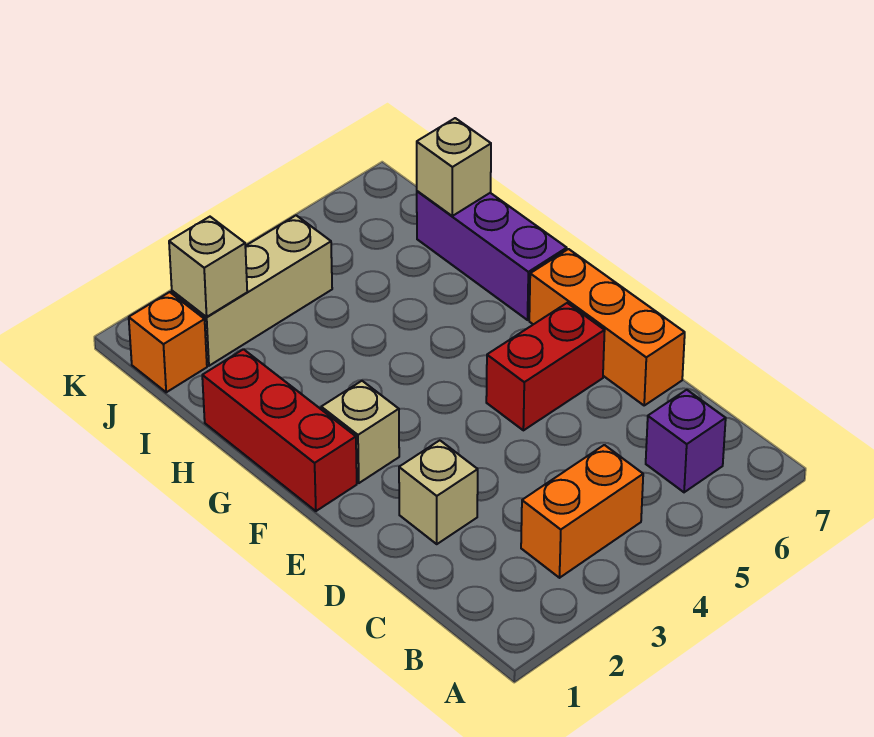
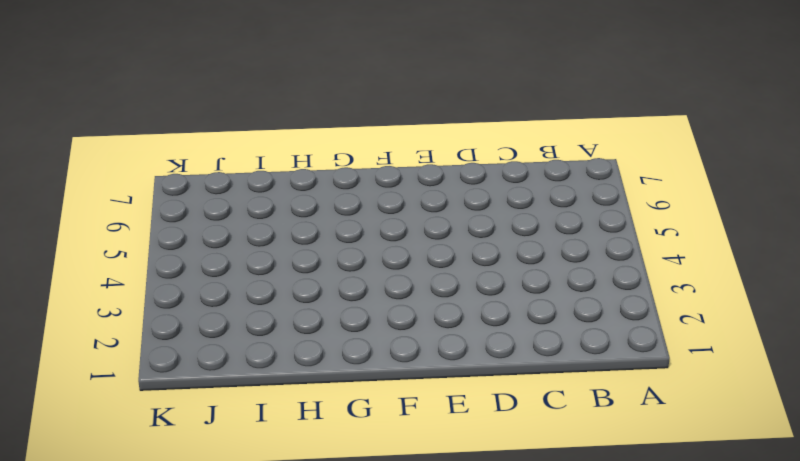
none -> orange brick B3:B4 level 1
none -> purple brick B6 level 1
none -> tan brick D2 level 1

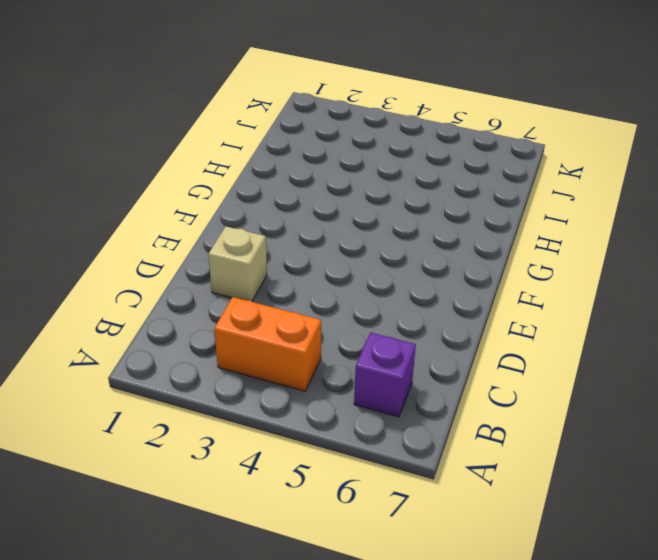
none -> orange brick D7:F7 level 1
none -> red brick E5:E6 level 1
none -> red brick F1:H1 level 1

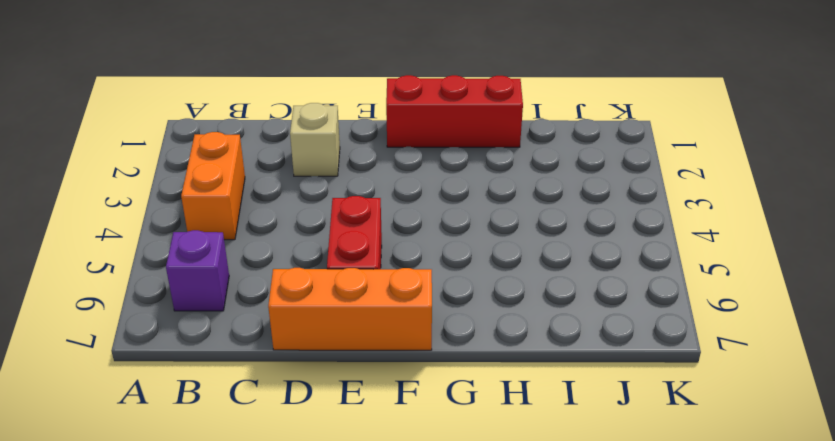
none -> tan brick F2 level 1
none -> purple brick G7:I7 level 1
none -> orange brick J1 level 1

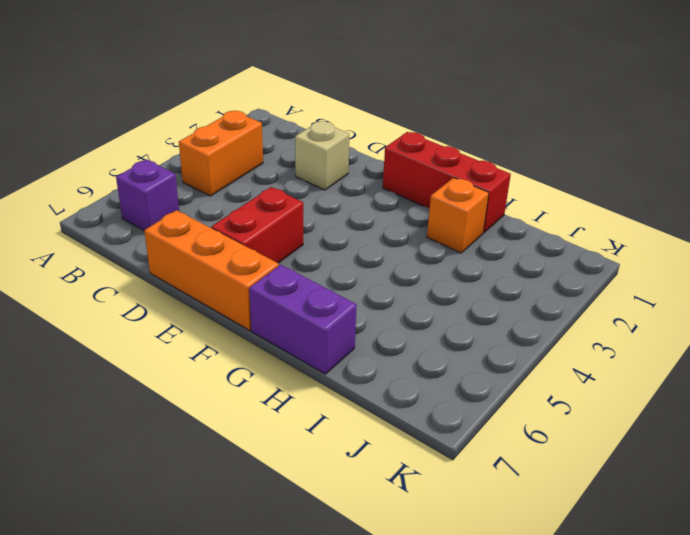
purple brick G7:H7 level 1 -> purple brick G7:I7 level 1
orange brick H2 level 1 -> orange brick J1 level 1
none -> tan brick F2 level 1
none -> tan brick J2:J4 level 1
none -> tan brick I7 level 2

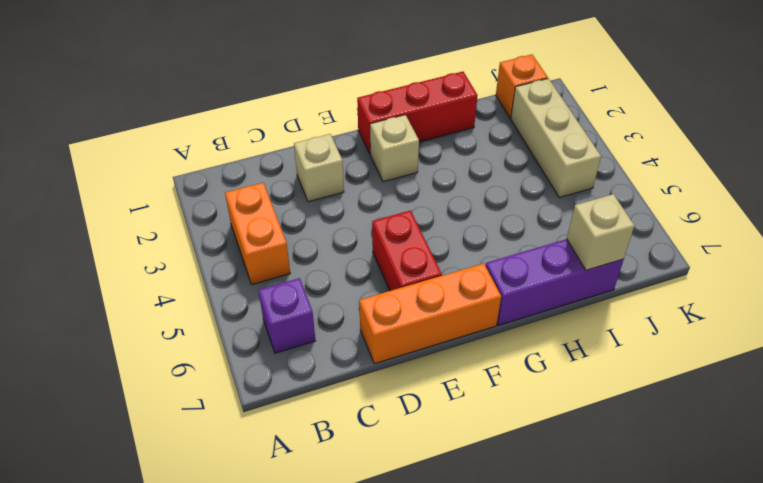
none -> tan brick J2 level 2

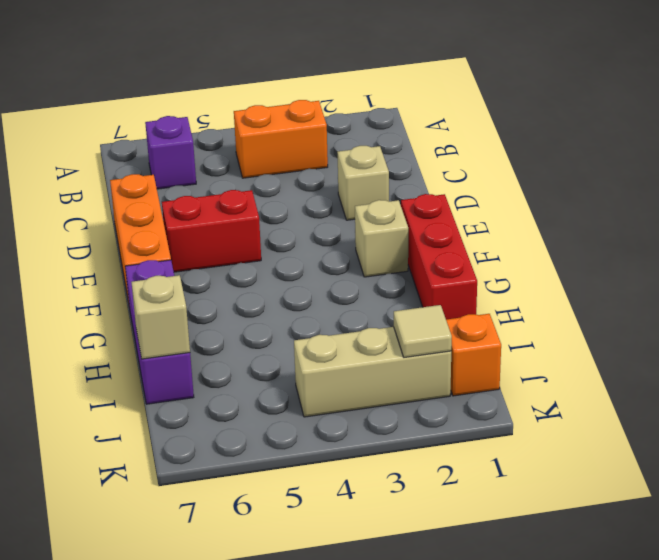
tan tile J2 level 2 -> tan brick J2 level 2

